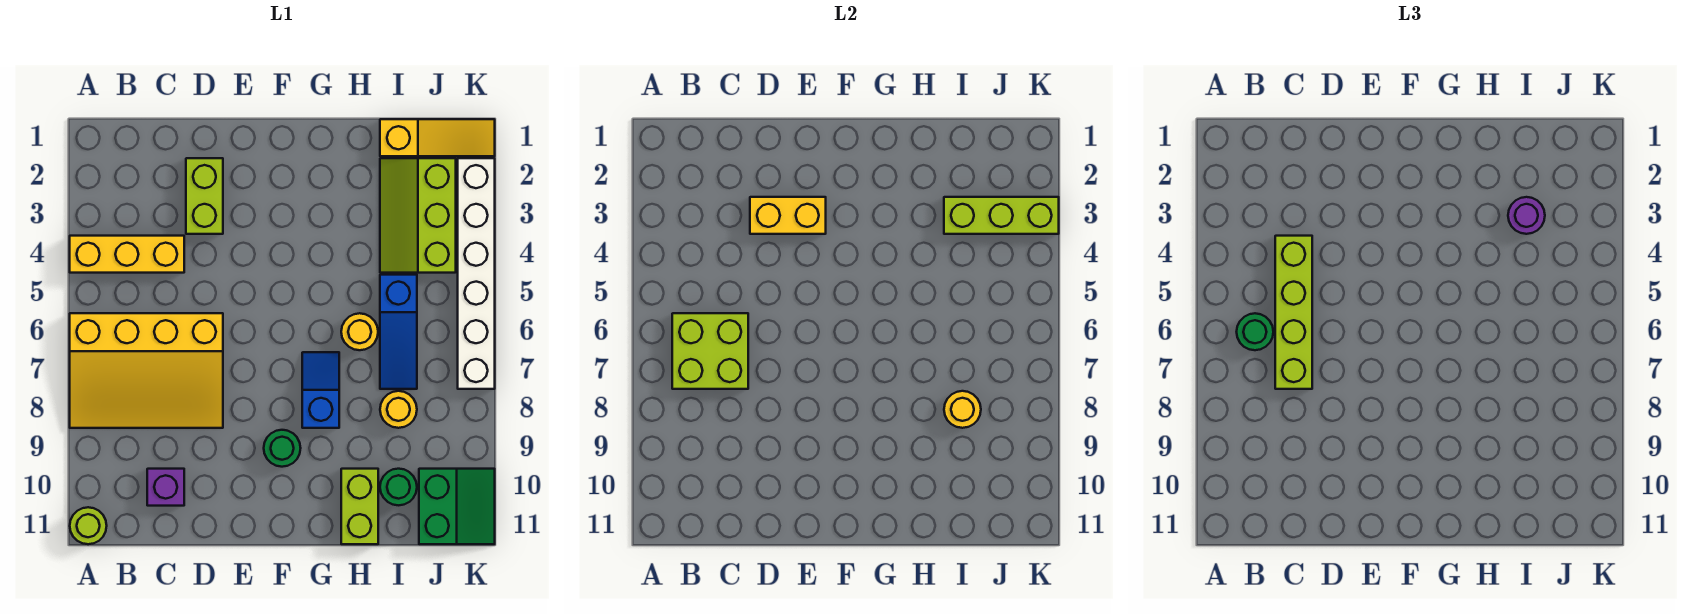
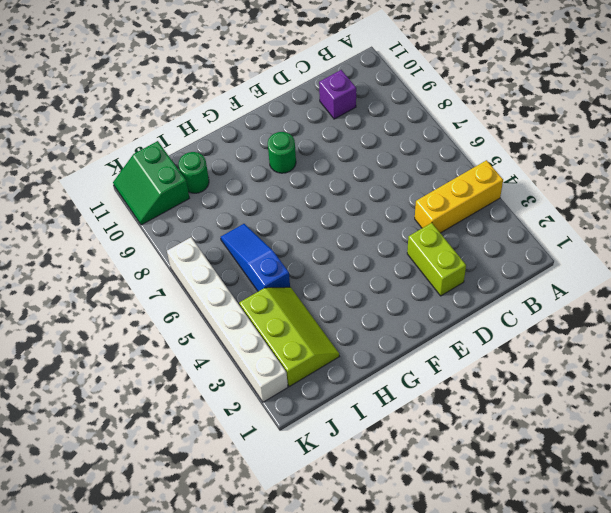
none -> yellow slope A6:D8 level 1 top 6
none -> lime round brick A11 level 1
none -> blue slope G7:G8 level 1 top 8

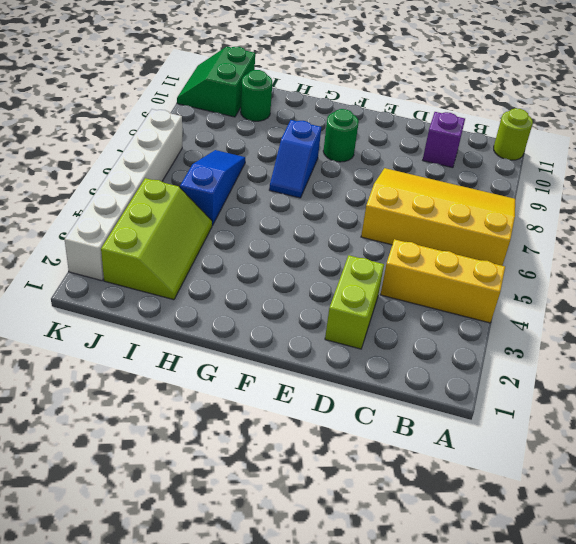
none -> yellow round brick H6 level 1
none -> lime brick H10:H11 level 1
none -> yellow slope I1:K1 level 1 top I

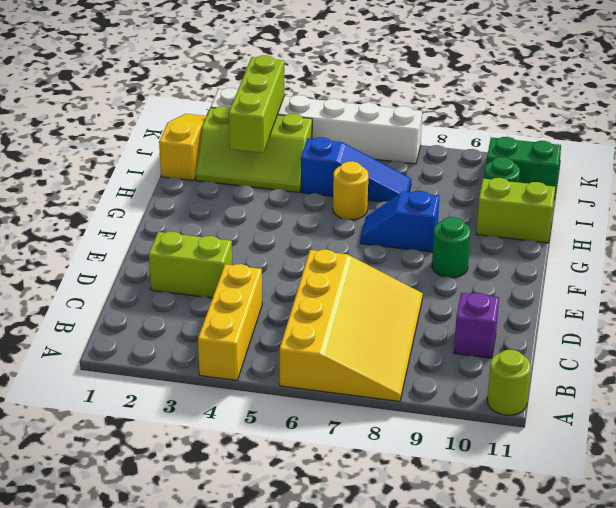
none -> yellow round brick I8 level 1
none -> lime brick B6:C7 level 2
none -> yellow brick D3:E3 level 2

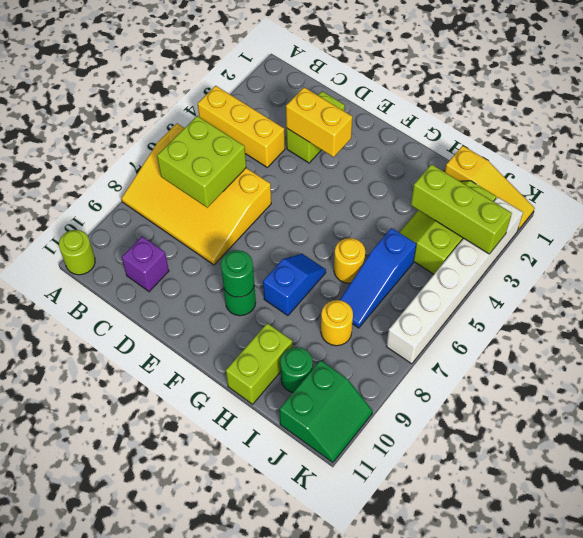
green round brick F9 level 2 -> green round brick B6 level 3
none -> yellow round brick I8 level 2
none -> lime brick C4:C7 level 3
none -> purple round brick I3 level 3

